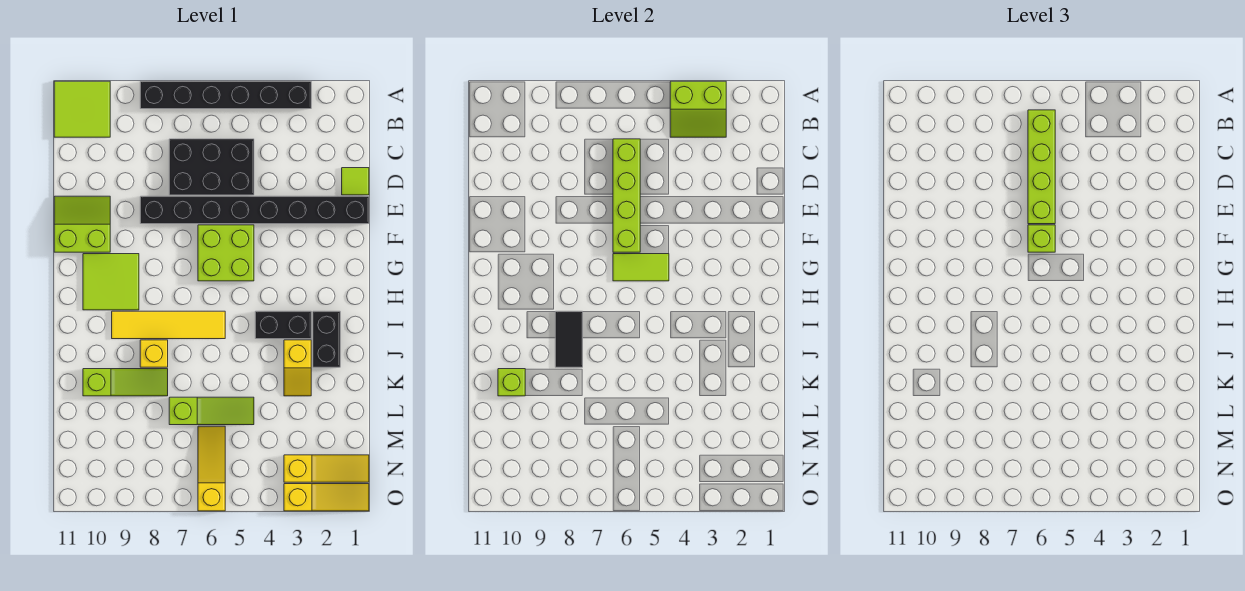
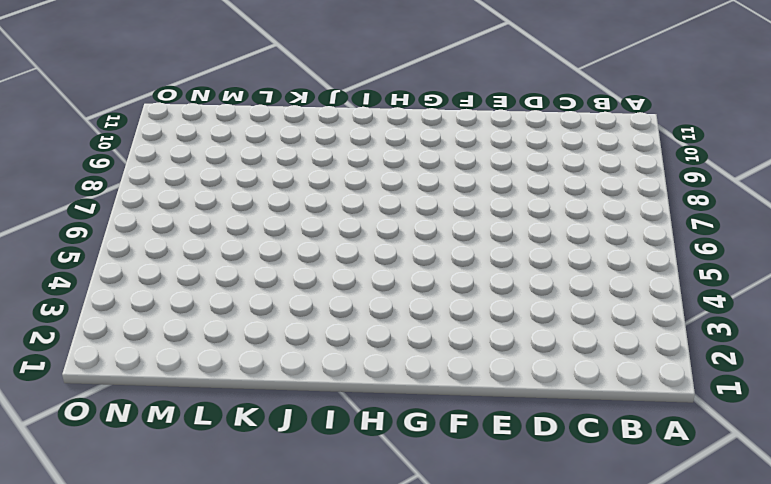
none -> black brick A3:A8 level 1
none -> lime tile A10:B11 level 1
none -> black brick C5:D7 level 1

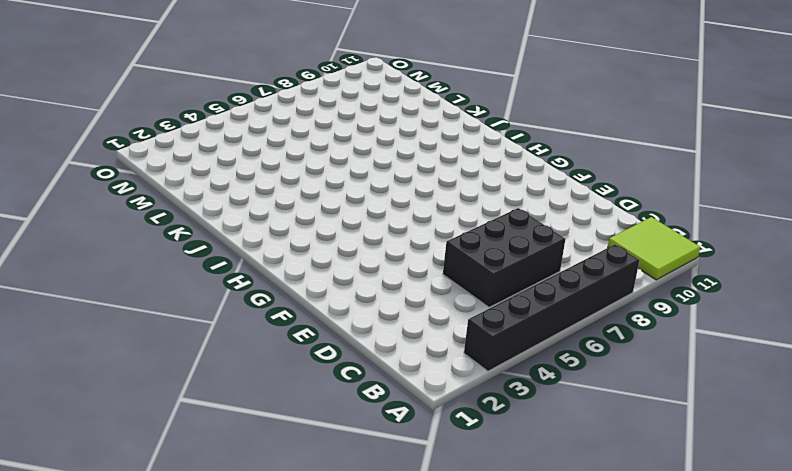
none -> lime tile D1 level 1
none -> black brick E1:E8 level 1
none -> lime slope E10:F11 level 1 top F

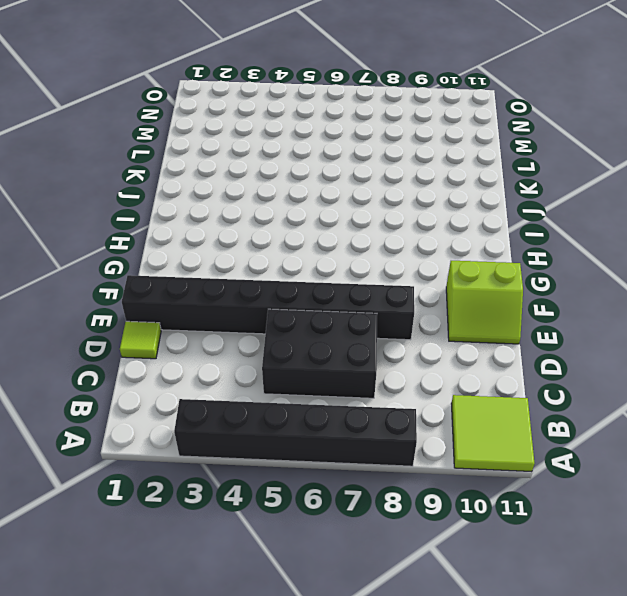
none -> lime brick F5:G6 level 1
none -> lime tile G9:H10 level 1
none -> black brick I2:J2 level 1

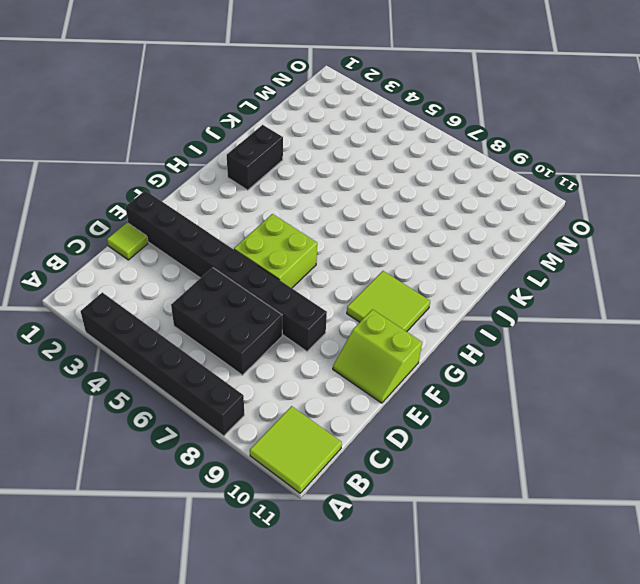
none -> black brick I3:I4 level 1
none -> yellow tile I6:I9 level 1
none -> yellow slope J3:K3 level 1 top J

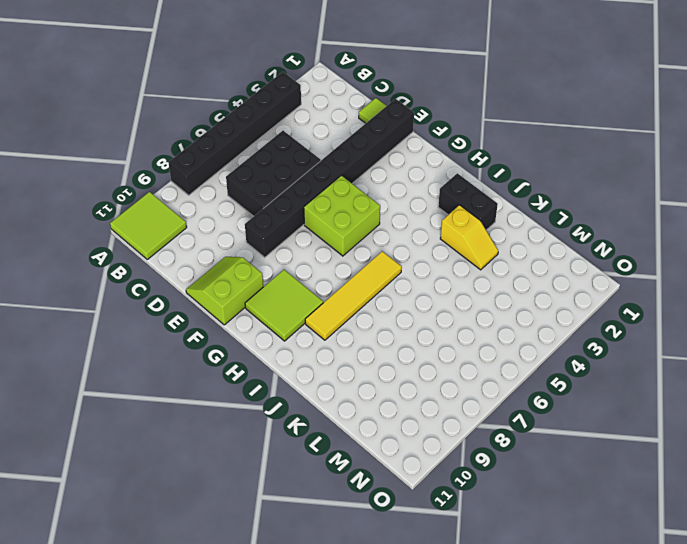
none -> black brick I3:I4 level 1
none -> yellow brick J8 level 1
none -> lime slope K8:K10 level 1 top 10

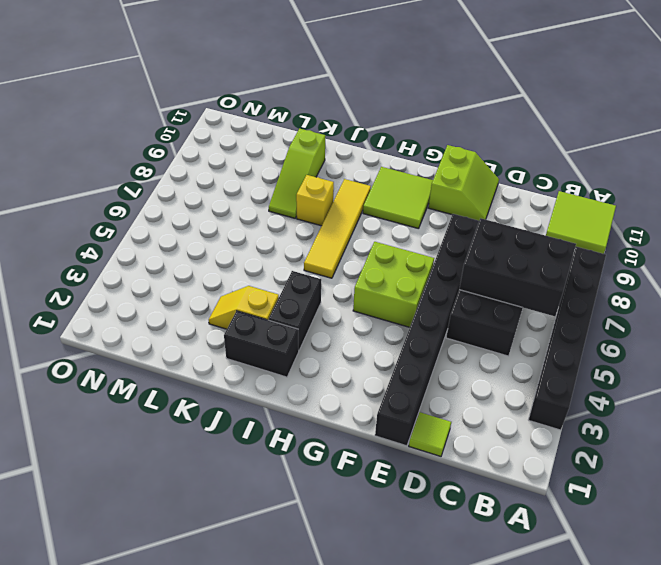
black brick B6:D7 level 2 -> lime brick C6:F6 level 2
none -> lime slope L5:L7 level 1 top 7
none -> yellow slope M6:O6 level 1 top O
none -> yellow slope N1:N3 level 1 top 3

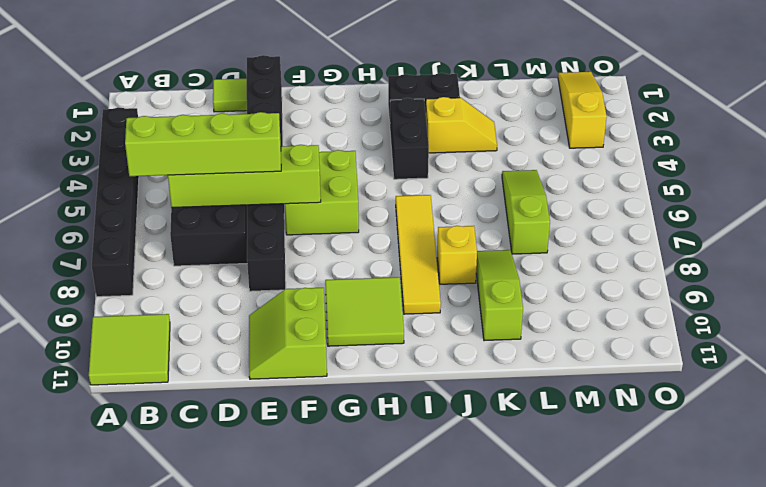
none -> yellow slope M6:O6 level 1 top O
none -> yellow slope O1:O3 level 1 top 3
none -> lime slope A3:B4 level 2 top A

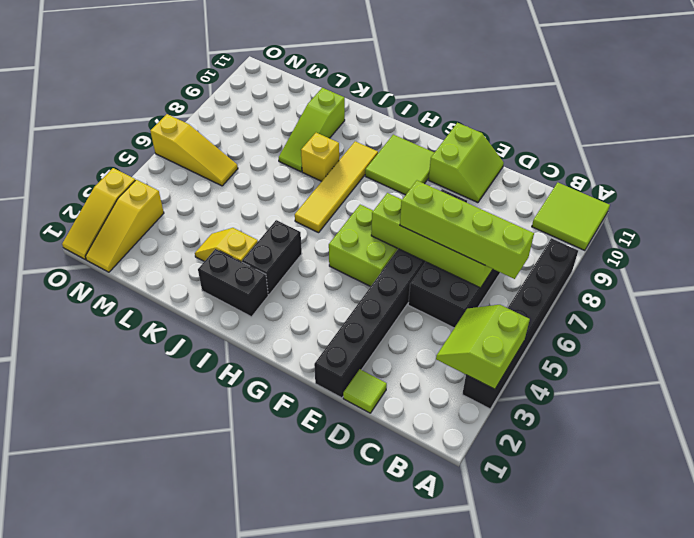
none -> lime slope L5:L7 level 1 top 7
none -> lime tile G5:G6 level 2
none -> black tile I8:J8 level 2

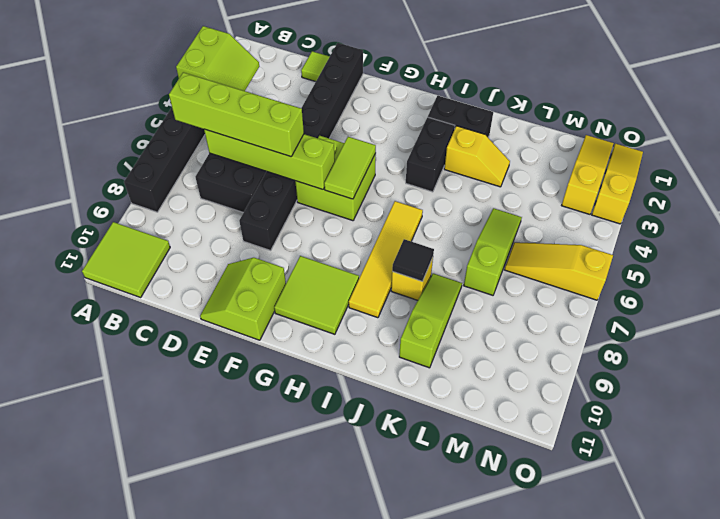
black tile J8 level 2 -> black tile I8:J8 level 2
none -> lime brick K10 level 2
none -> lime brick F6 level 3

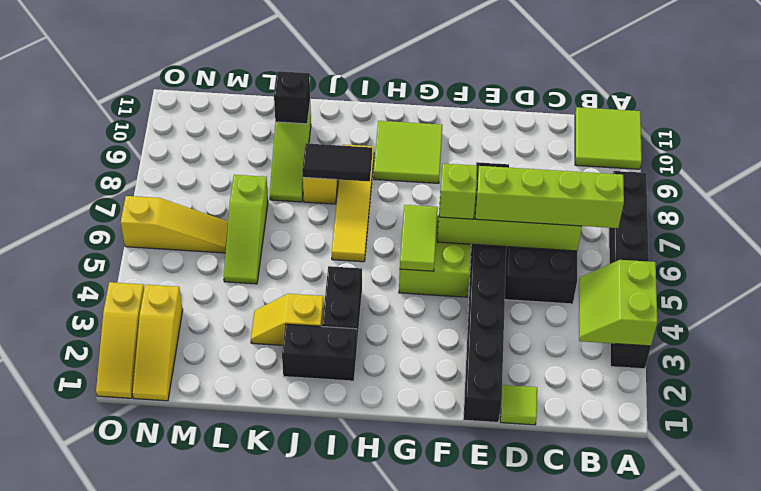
black brick K10 level 2 -> lime brick K10 level 2
none -> lime slope E10:F11 level 1 top F

